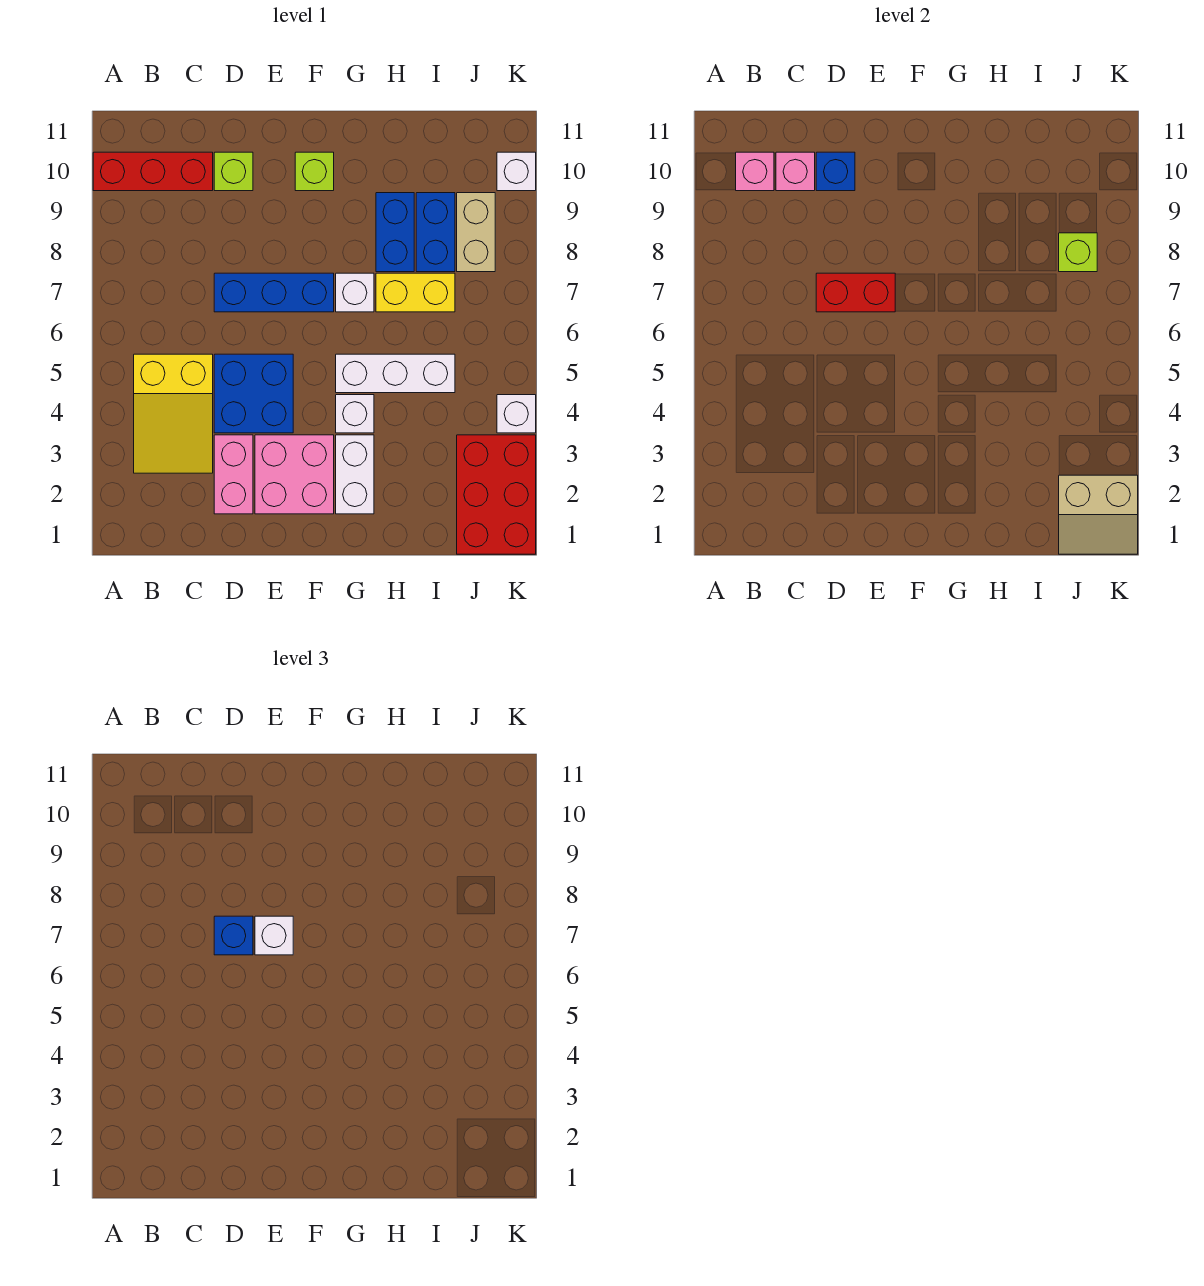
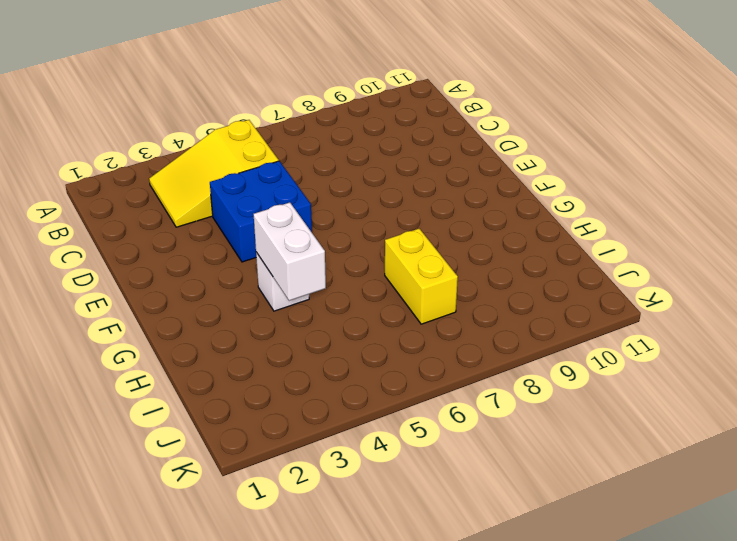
white brick G4:H4 level 2 -> white brick G2:G3 level 1
none -> red brick A10:C10 level 1
none -> pink brick D2:D3 level 1
none -> blue brick D7:F7 level 1

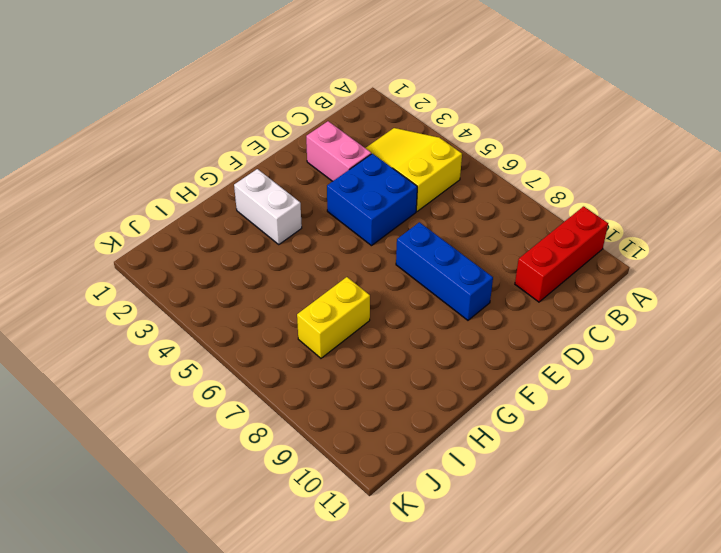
blue brick E7:E9 level 1 -> blue brick D7:F7 level 1
none -> lime brick D10 level 1
none -> pink brick E2:F3 level 1
none -> lime brick F10 level 1

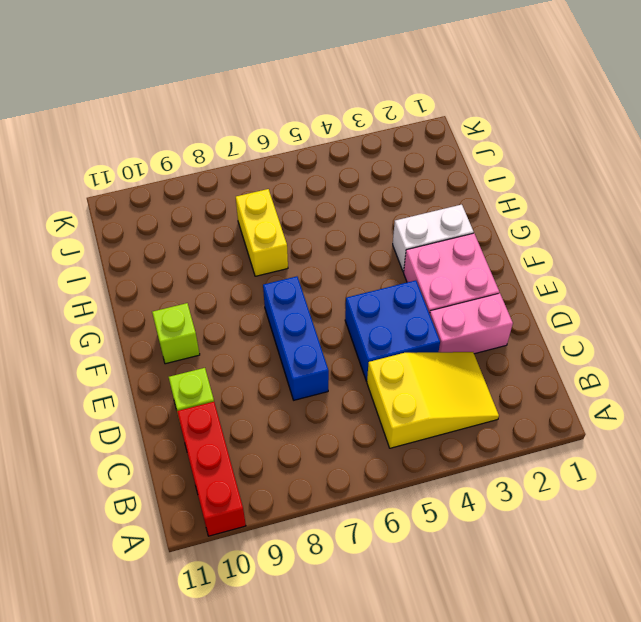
none -> white brick G4 level 1
none -> white brick G5:I5 level 1
none -> white brick G7 level 1

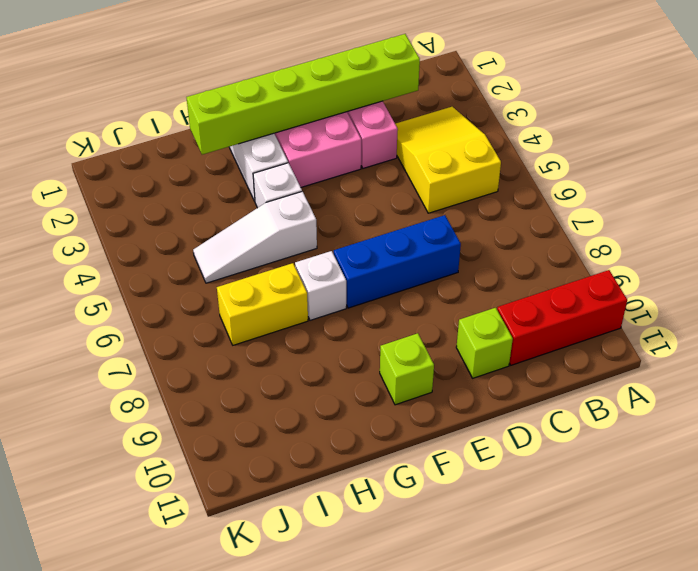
lime brick C2:H2 level 2 -> none
white slope G5:I5 level 1 top G -> white brick G5:I5 level 1
none -> blue brick D4:E5 level 1
none -> blue brick H8:H9 level 1
none -> blue brick I8:I9 level 1

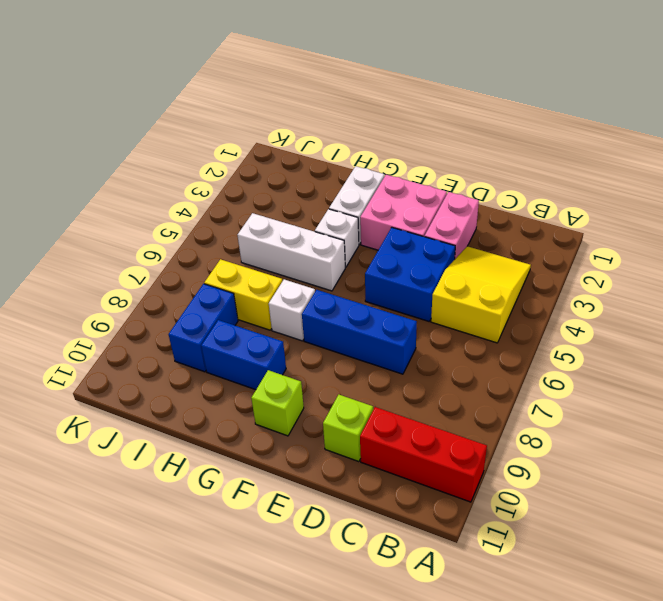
blue brick G9:H9 level 1 -> blue brick H8:H9 level 1
none -> red brick J1:K3 level 1
none -> tan brick J8:J9 level 1
none -> white brick K4 level 1

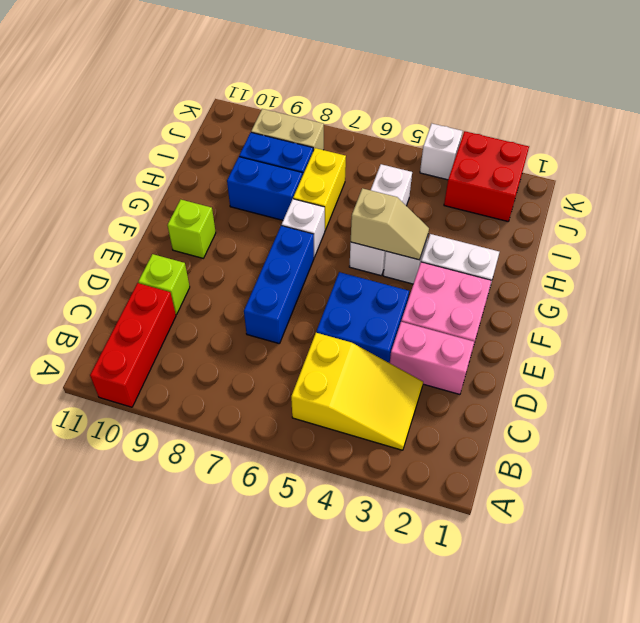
tan slope G4:G5 level 2 top 5 -> none
red brick J2:K3 level 1 -> red brick J1:K3 level 1
none -> white brick K10 level 1
none -> pink brick B10 level 2
none -> pink brick C10 level 2

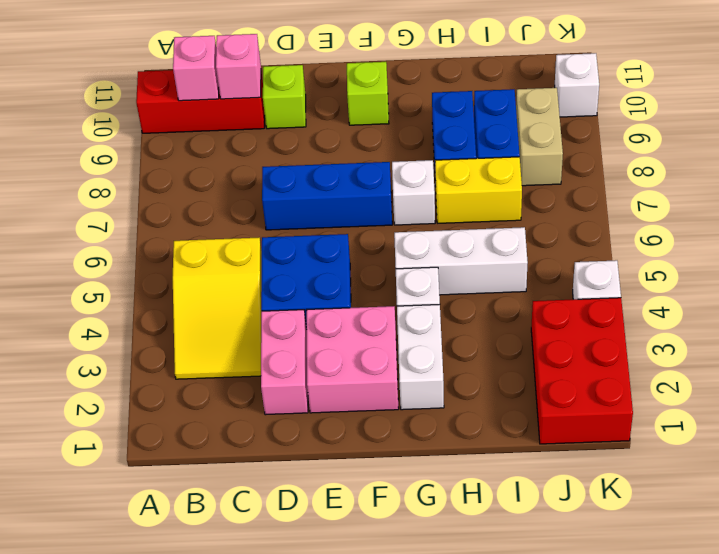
none -> red brick D7:E7 level 2
none -> blue brick D10 level 2
none -> tan slope J1:K2 level 2 top 2

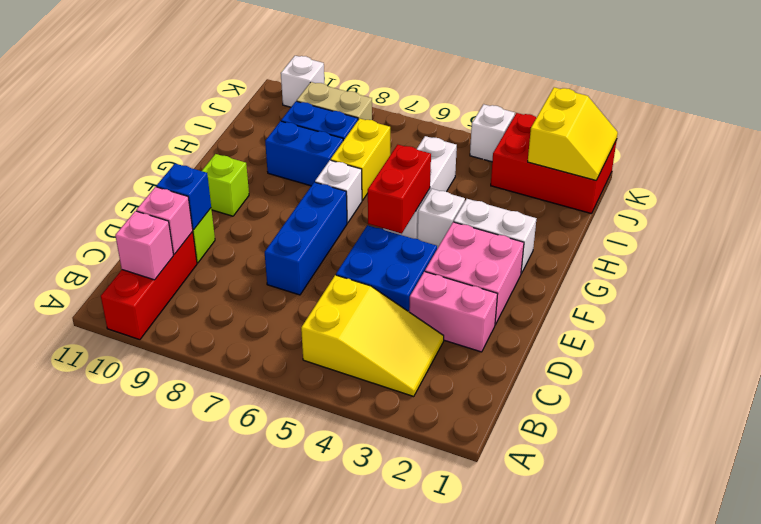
red brick F5:G5 level 2 -> red brick D7:E7 level 2
yellow slope J1:K2 level 2 top 2 -> tan slope J1:K2 level 2 top 2
none -> lime brick J8 level 2
none -> blue brick D7 level 3
none -> white brick E7 level 3

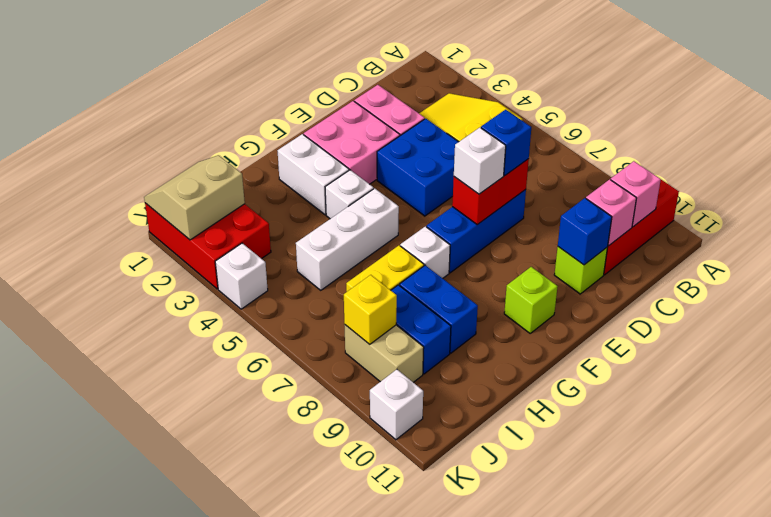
yellow brick J8 level 2 -> lime brick J8 level 2

